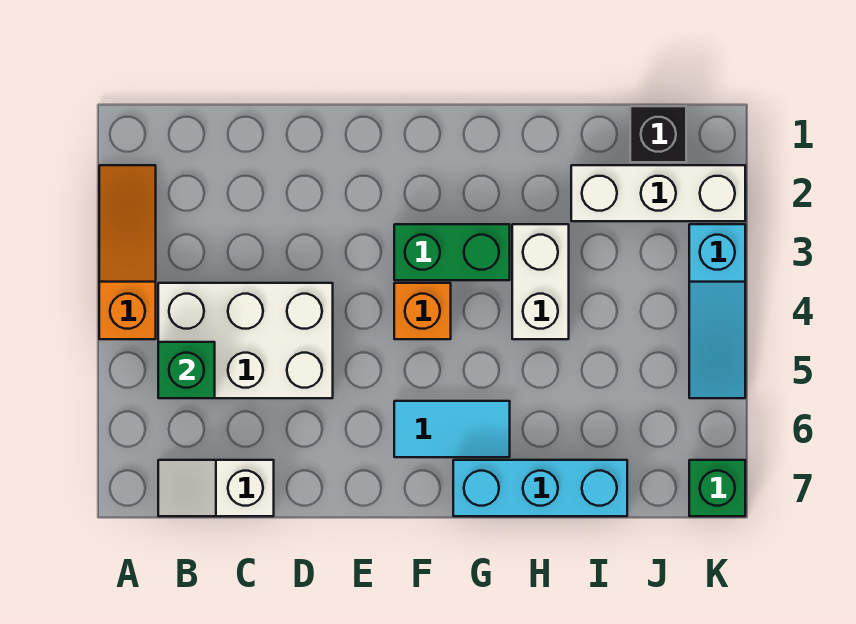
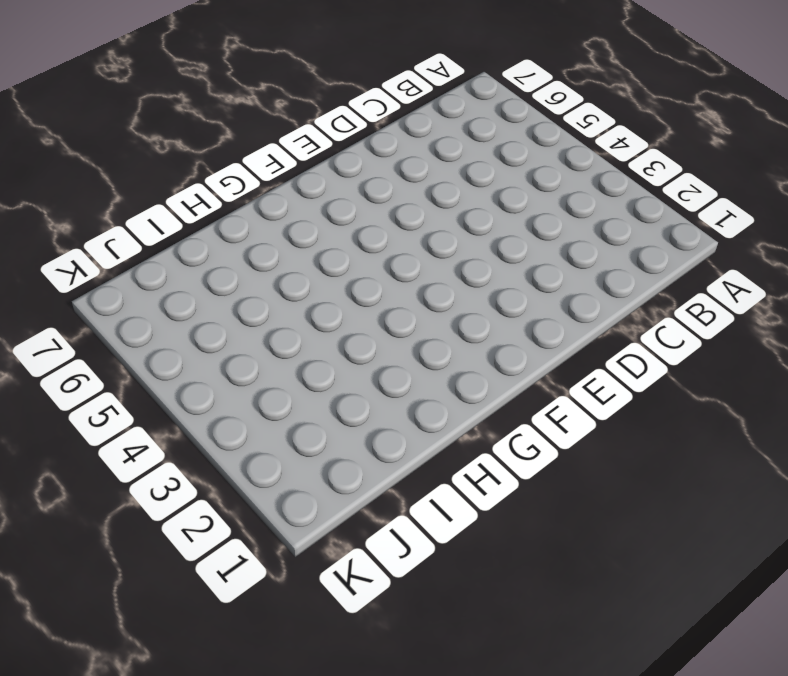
none -> orange slope A2:A4 level 1 top 4
none -> white brick B4:D5 level 1
none -> white slope B7:C7 level 1 top C

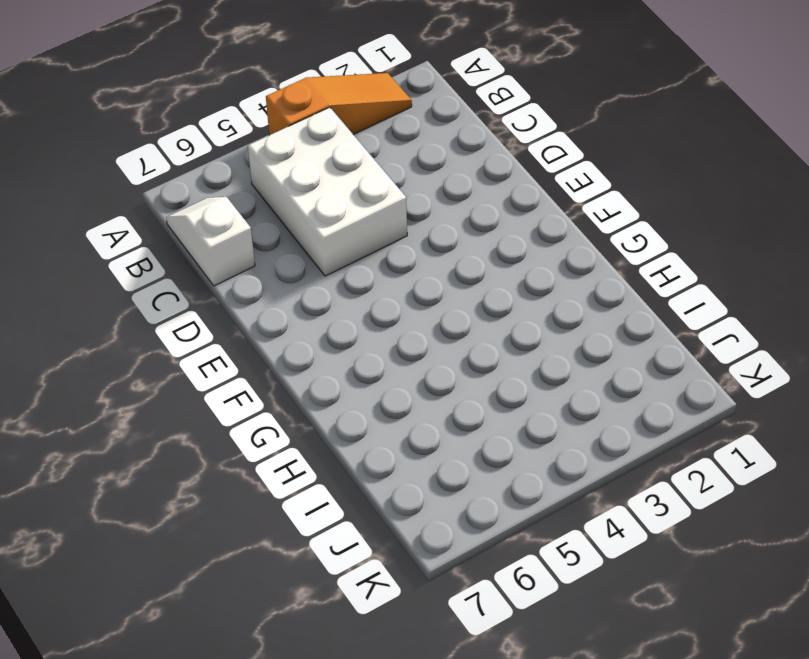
none -> green brick F3:G3 level 1
none -> orange brick F4 level 1
none -> cyan tile F6:G6 level 1

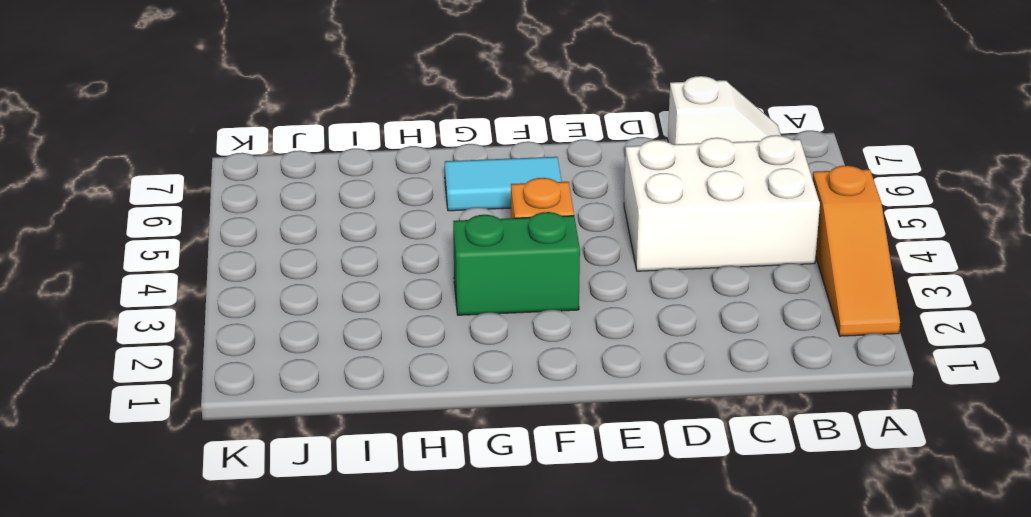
none -> cyan brick G7:I7 level 1
none -> white brick H3:H4 level 1
none -> white brick I2:K2 level 1

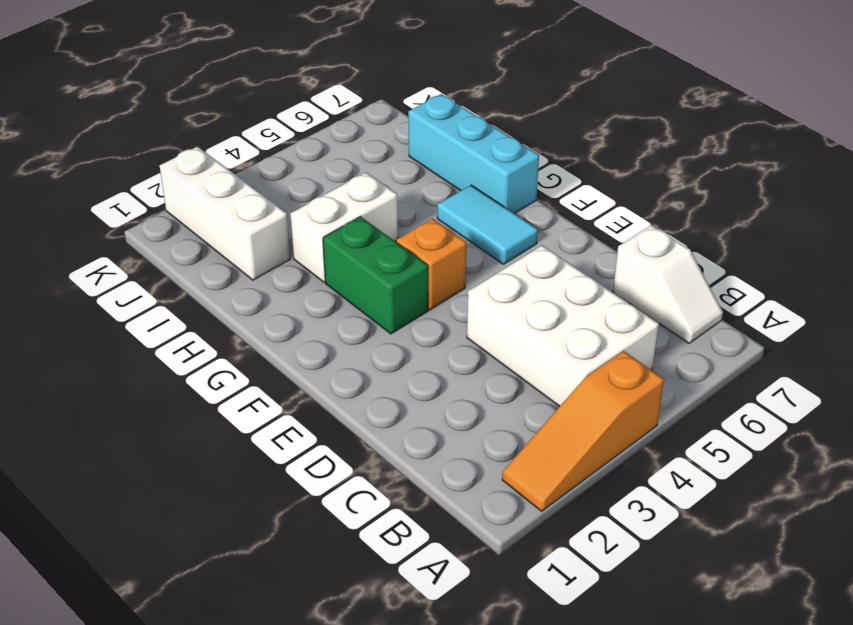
none -> black brick J1 level 1
none -> cyan slope K3:K5 level 1 top 3
none -> green brick K7 level 1

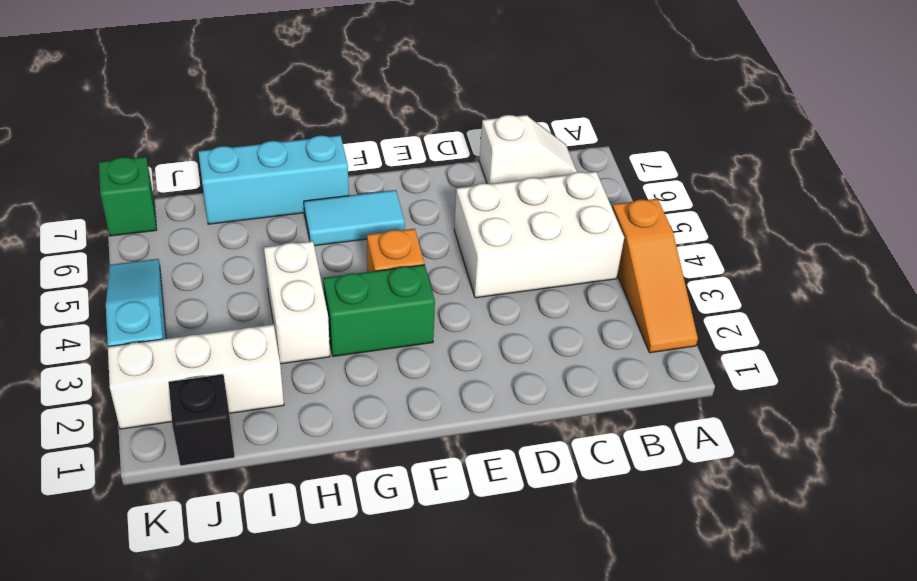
none -> green brick B5 level 2

